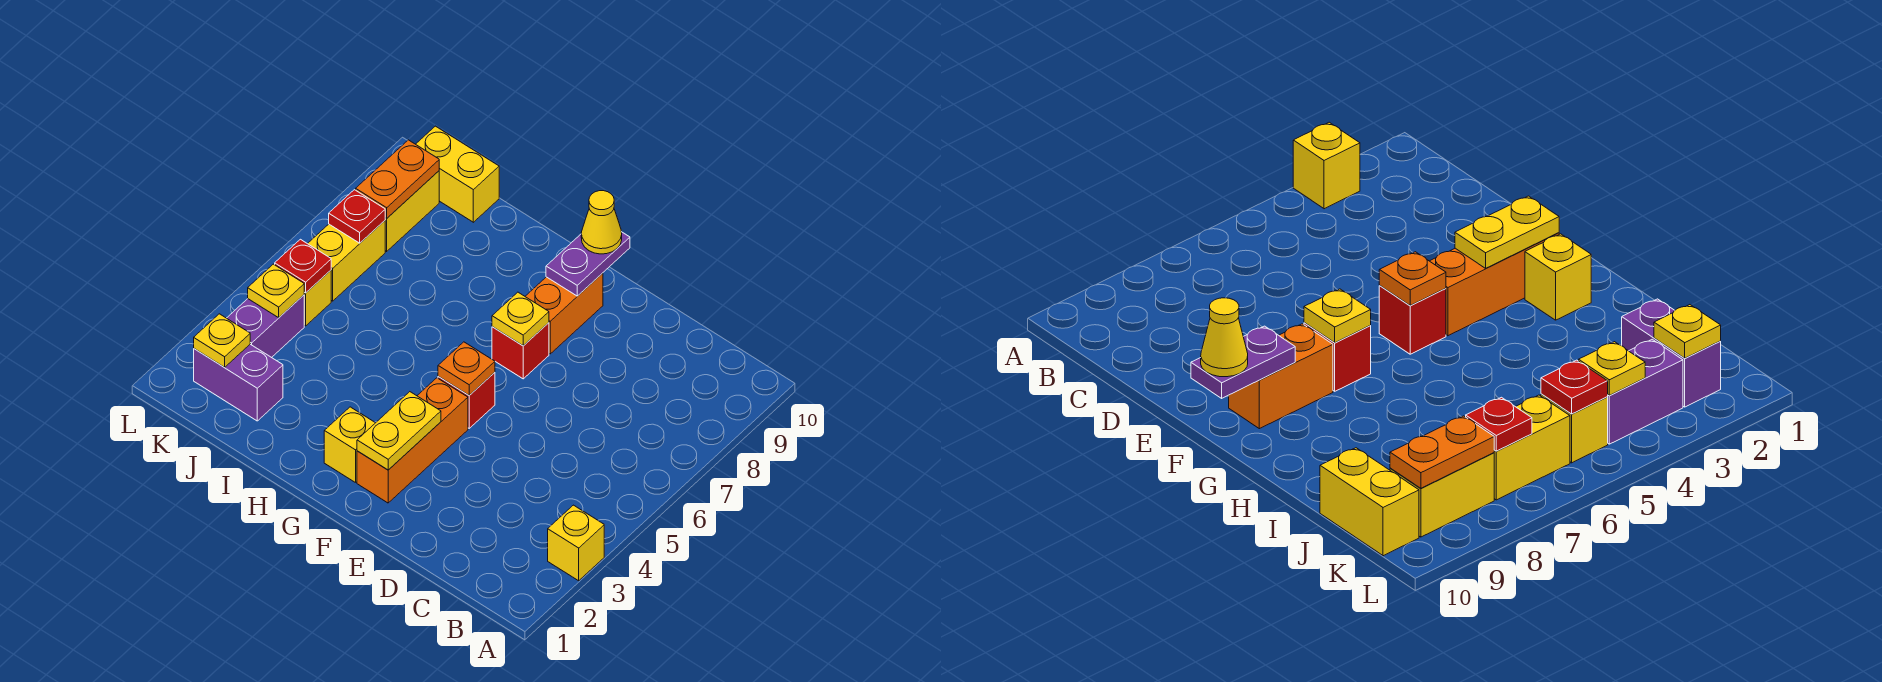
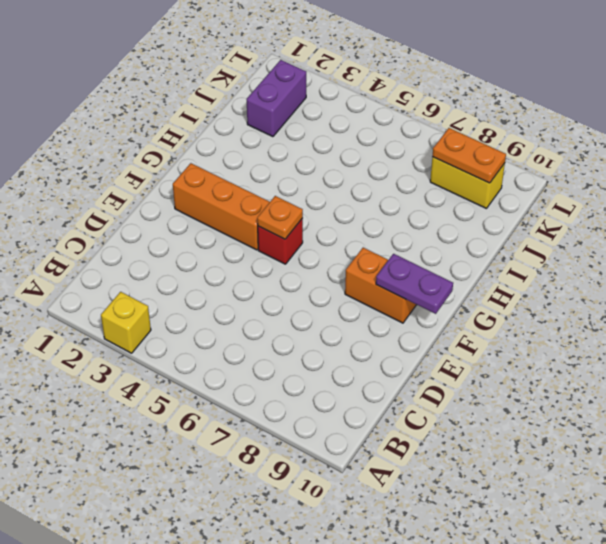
none -> red brick F7 level 1
none -> yellow brick G2 level 1
none -> yellow brick J10:K10 level 1

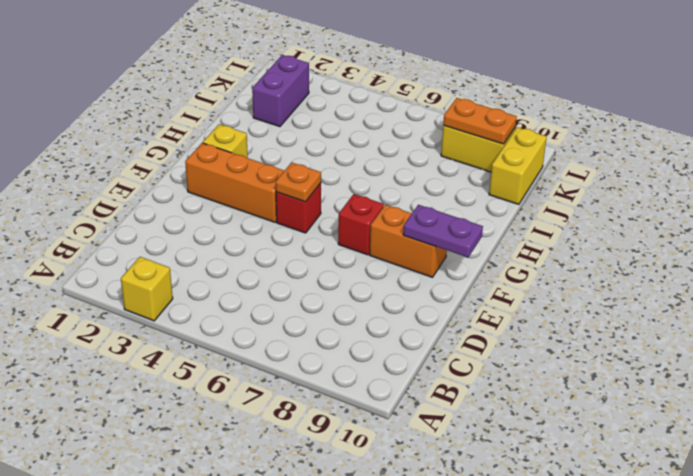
none -> purple brick K3:K4 level 1
none -> yellow brick K5 level 1
none -> yellow brick K6:K7 level 1

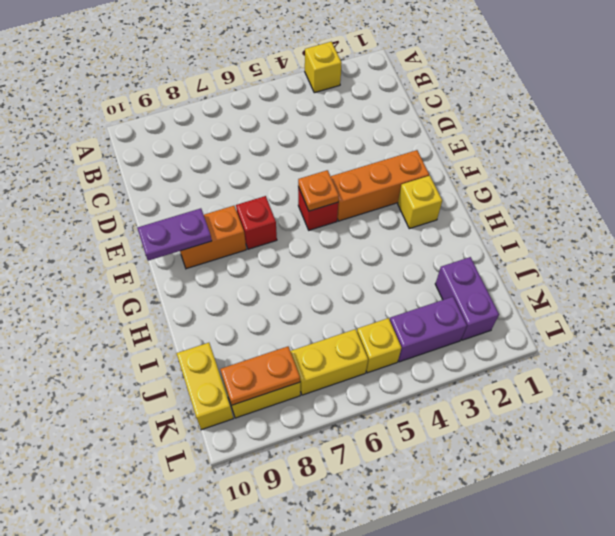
none -> yellow plate F2:F3 level 2
none -> yellow plate F7 level 2
none -> yellow plate K2 level 2

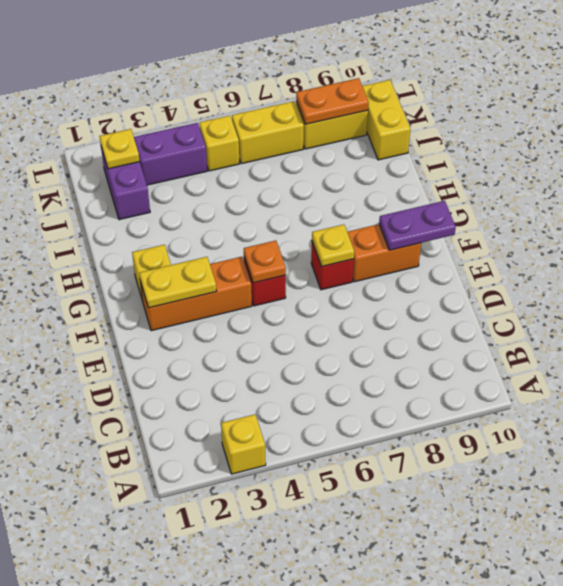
none -> yellow plate K4 level 2
none -> red plate K5 level 2
none -> red plate K7 level 2

